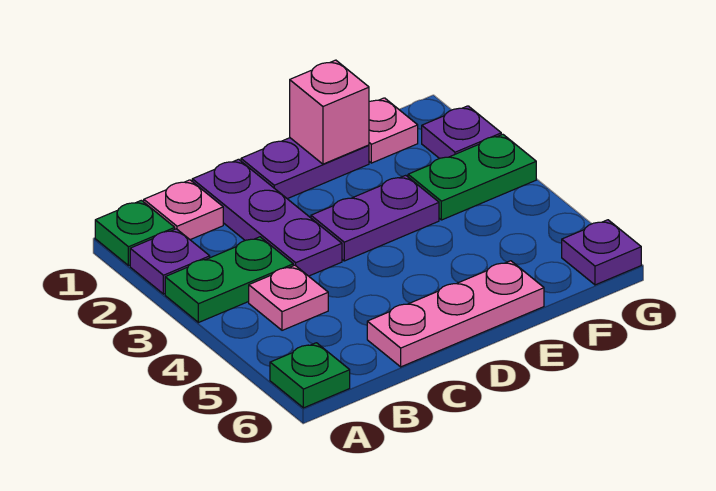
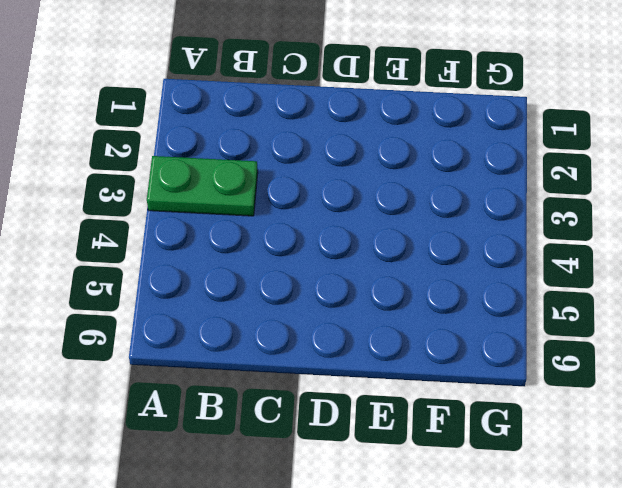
none -> green plate A1 level 1
none -> purple plate A2 level 1
none -> green plate A6 level 1

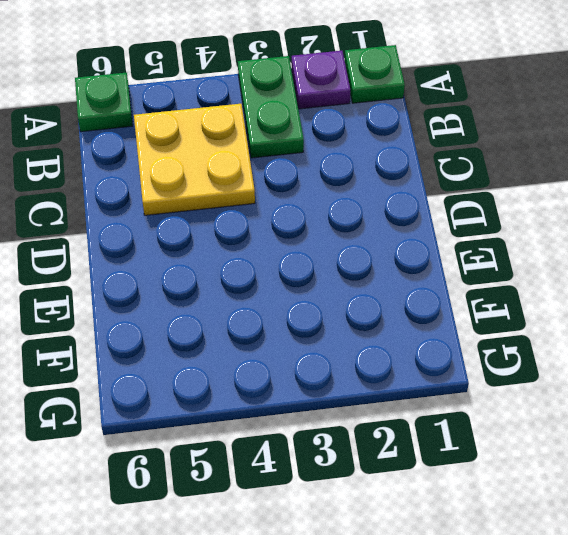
yellow plate B4:C5 level 1 -> pink plate B4 level 1
none -> pink plate B1 level 1
none -> purple plate C1:C3 level 1
none -> pink plate C6:E6 level 1

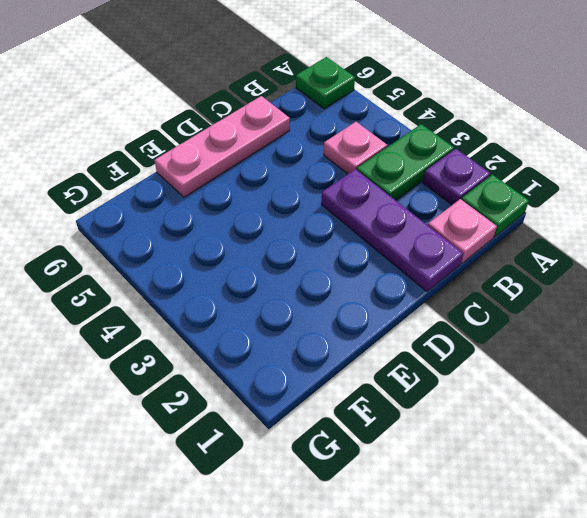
none -> purple plate D1:E1 level 1
none -> purple plate D3:E3 level 1
none -> pink plate F1 level 1

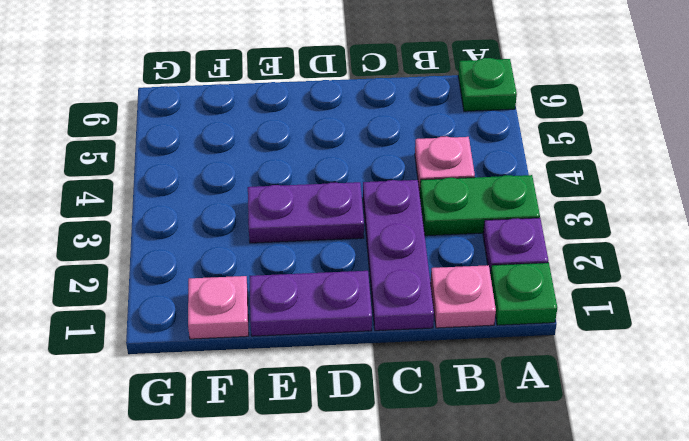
none -> pink plate C6:E6 level 1
none -> green plate F3:G3 level 1
none -> purple plate G2 level 1

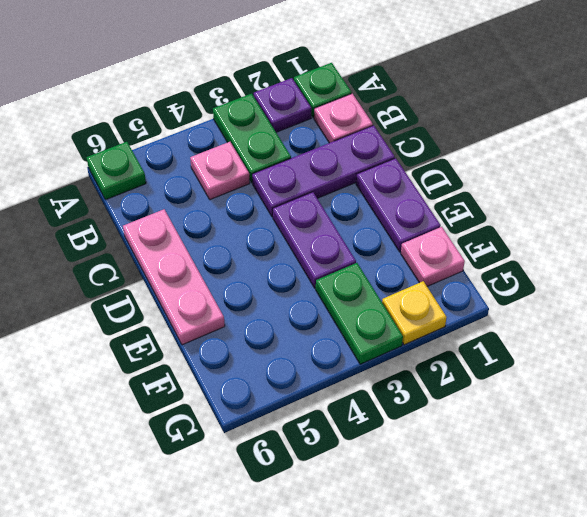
yellow plate G2 level 1 -> purple plate G2 level 1
none -> purple plate G6 level 1
none -> pink brick E1 level 2

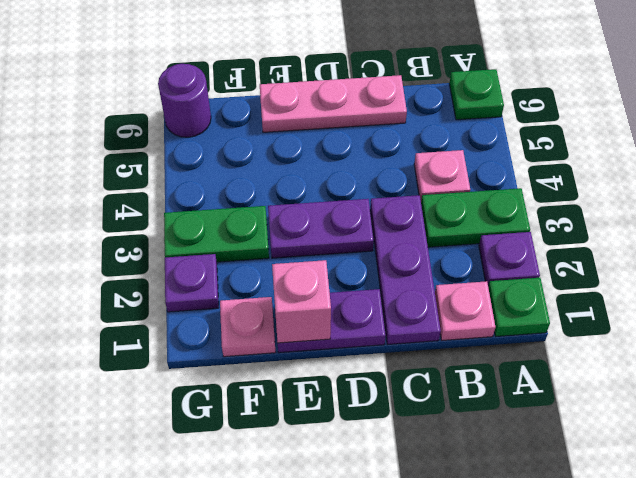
purple round brick G6 level 1 -> purple plate G6 level 1

